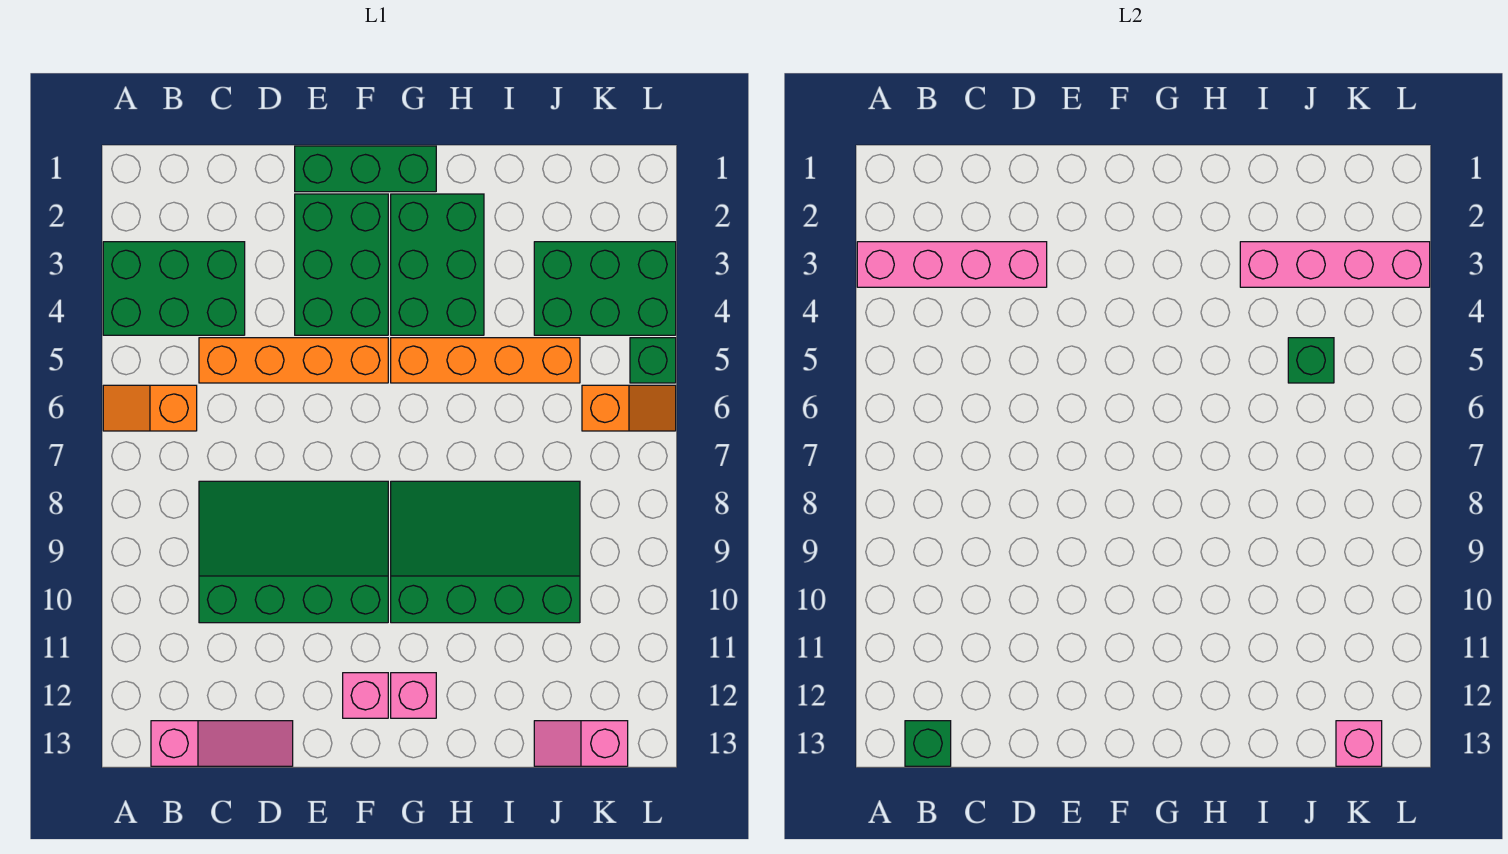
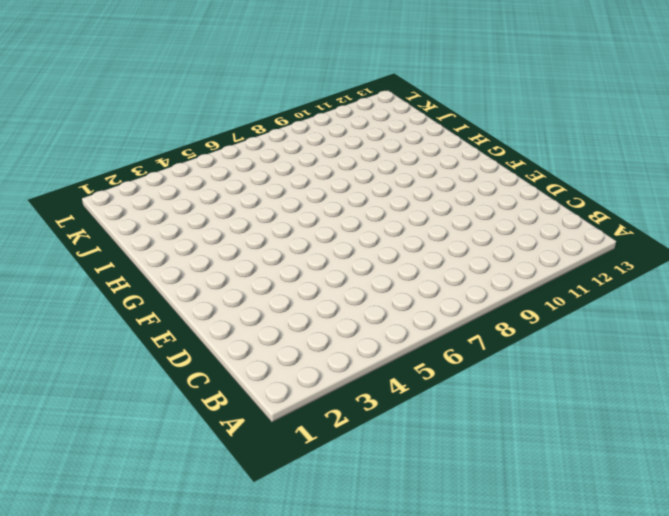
none -> green brick A3:C4 level 1
none -> orange slope A6:B6 level 1 top B
none -> pink slope B13:D13 level 1 top B

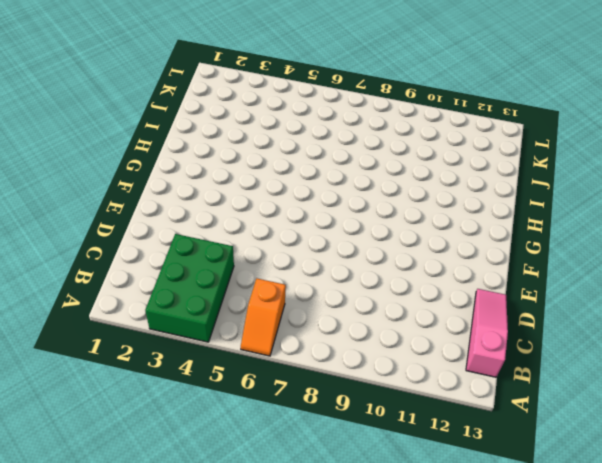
none -> orange brick C5:F5 level 1
none -> green slope C8:F10 level 1 top 10
none -> green brick E1:G1 level 1

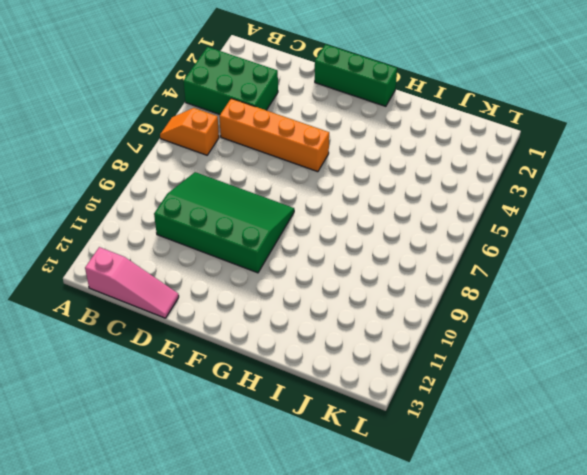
none -> green brick E2:F4 level 1
none -> pink brick F12 level 1
none -> green brick G2:H4 level 1

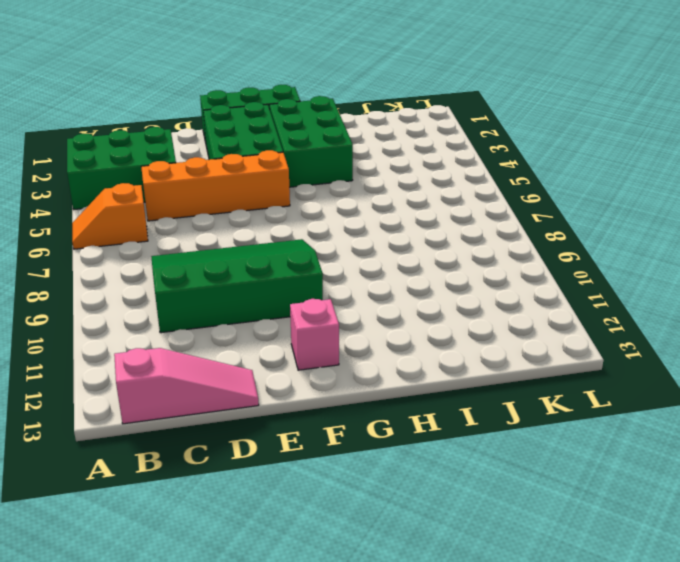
none -> orange brick G5:J5 level 1
none -> green slope G8:J10 level 1 top 10
none -> pink brick G12 level 1

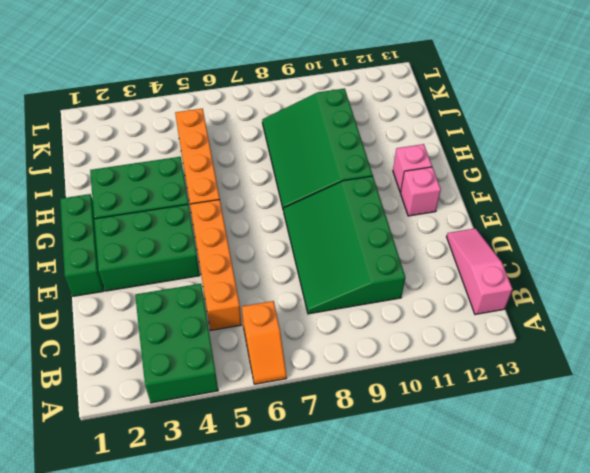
none -> green brick J3:L4 level 1
none -> pink slope J13:K13 level 1 top K
none -> orange slope K6:L6 level 1 top K

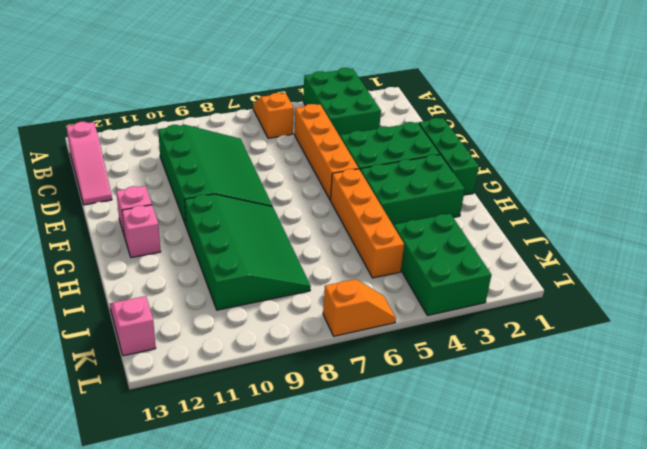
orange slope L6:L7 level 1 top 7 -> orange slope K6:L6 level 1 top K
none -> green brick L5 level 1
none -> pink brick A3:D3 level 2
none -> green brick B13 level 2

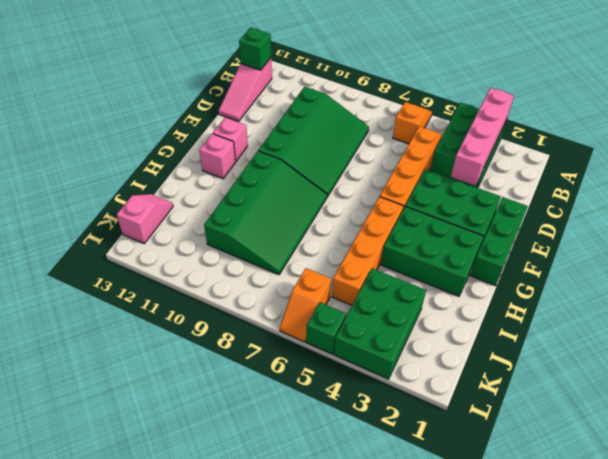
none -> pink brick I3:L3 level 2
none -> green brick J5 level 2
none -> pink brick K13 level 2

